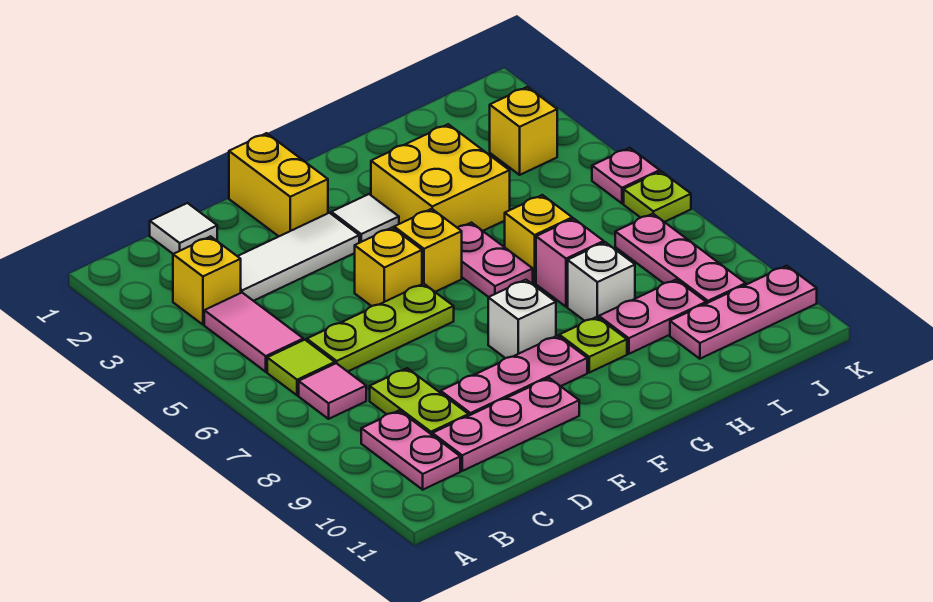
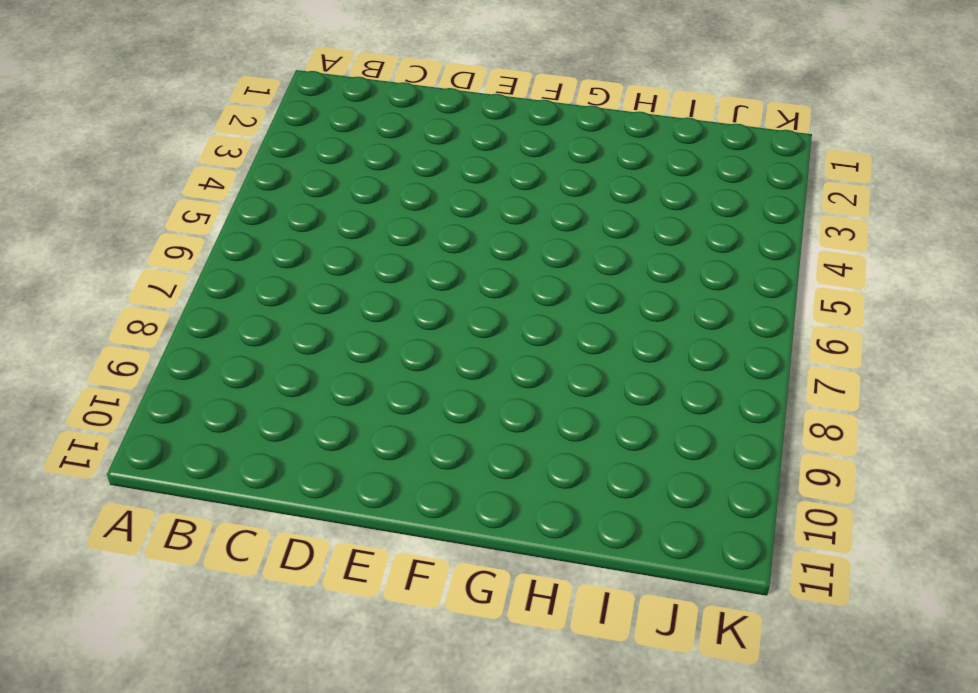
none -> yellow brick B3 level 1
none -> pink tile B4:B5 level 1
none -> lime tile B6 level 1

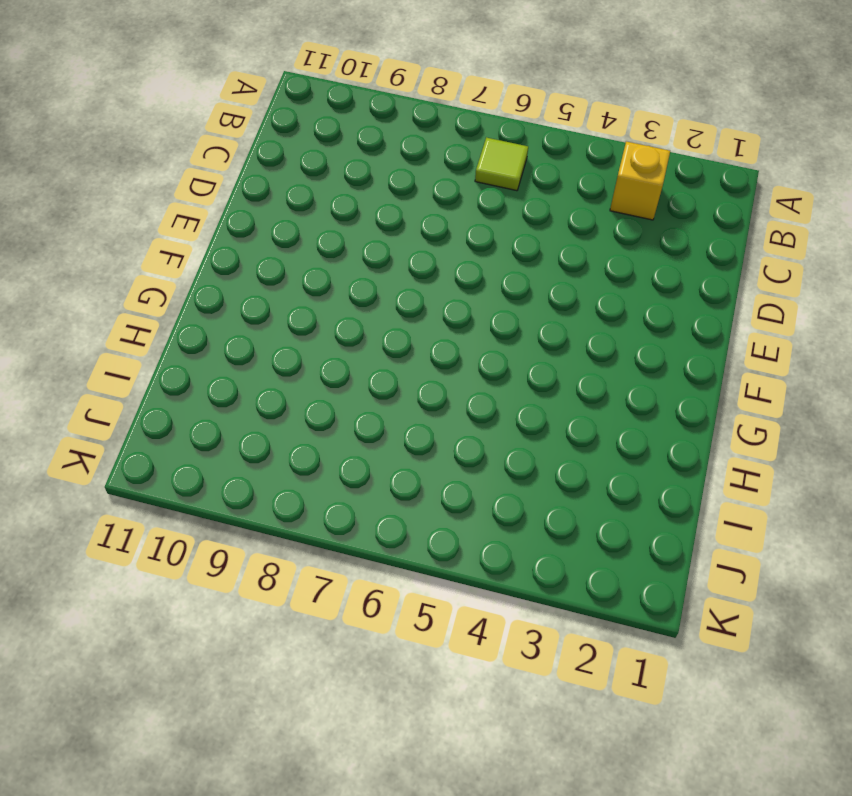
none -> pink tile B4:B5 level 1
none -> pink tile B7 level 1
none -> pink plate B9:B10 level 1

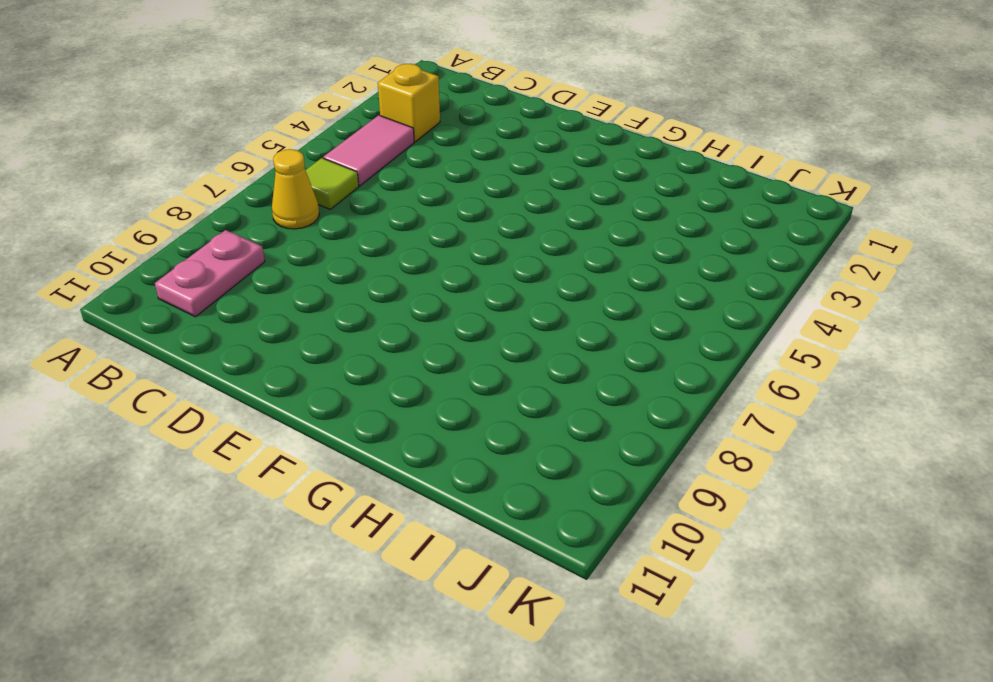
yellow cone B7 level 1 -> pink tile B7 level 1
none -> white tile C1 level 1
none -> white tile C3:E3 level 1
none -> lime plate C6:E6 level 1

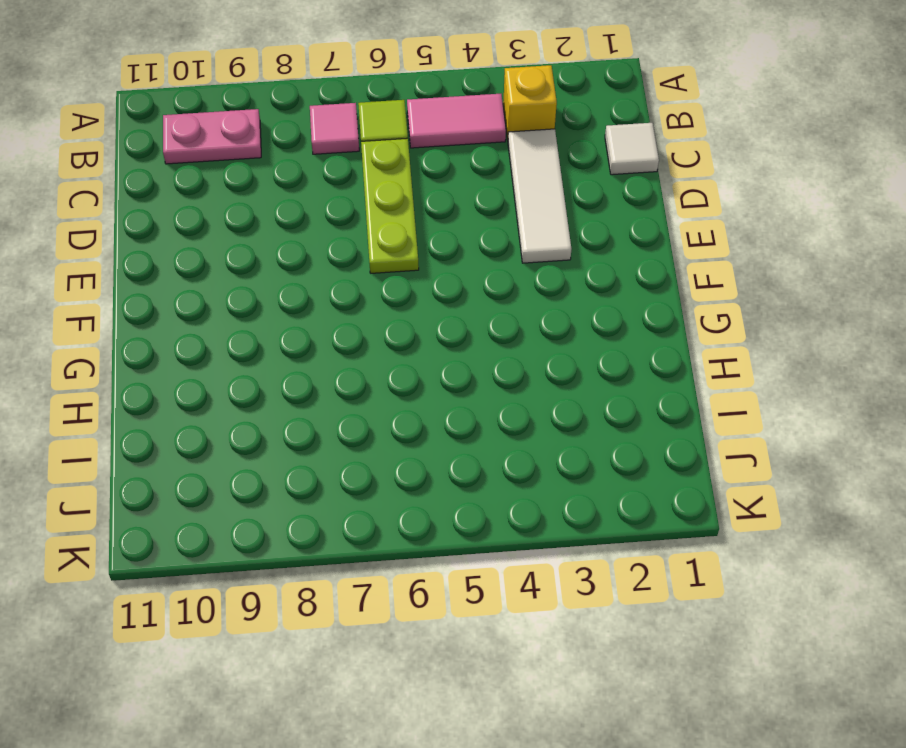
none -> lime plate C8:C9 level 1
none -> pink plate C10:E10 level 1
none -> pink plate D9:F9 level 1

